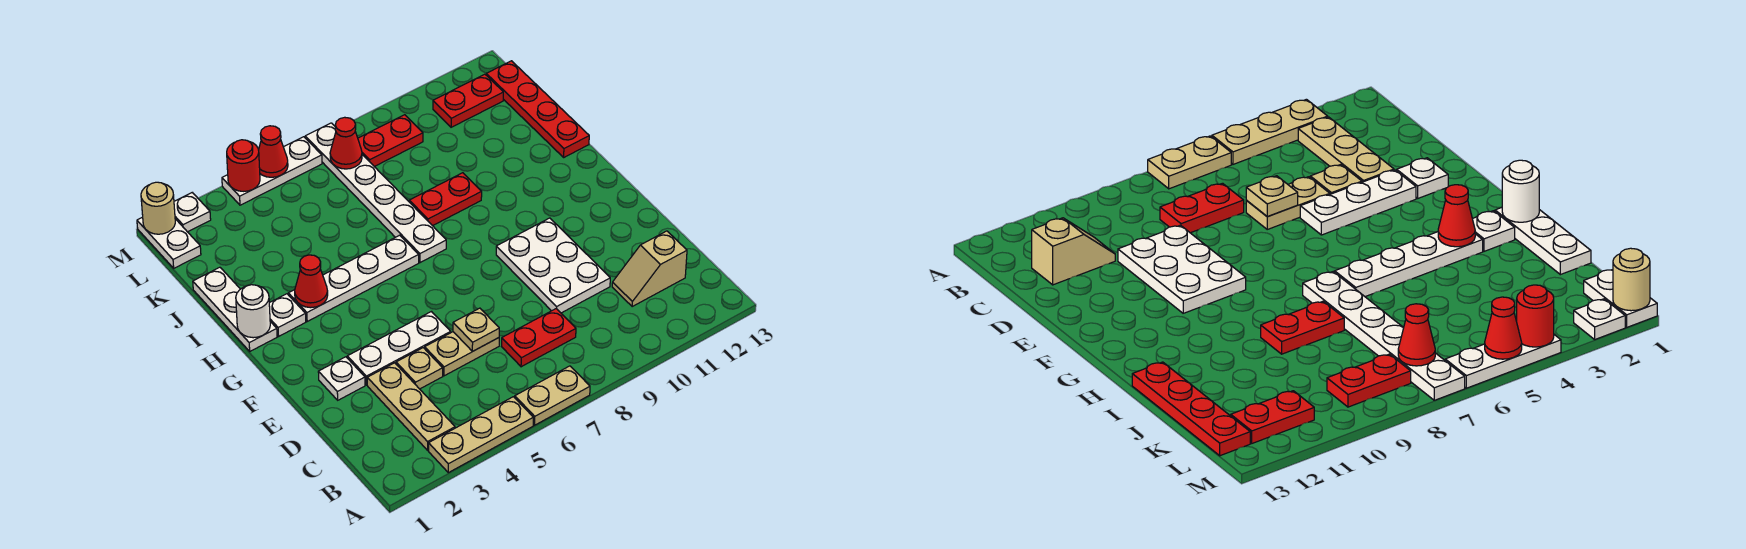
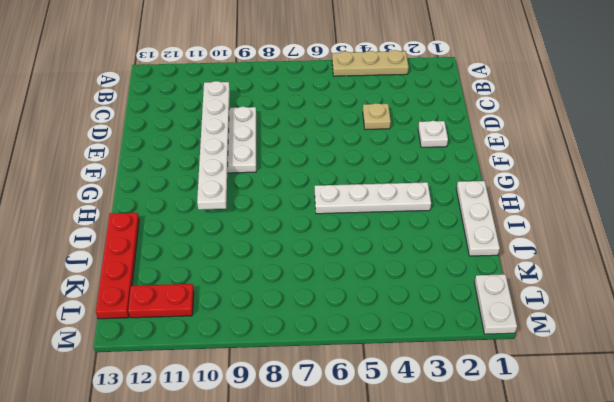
white plate C10:H10 level 2 -> white plate H7:M7 level 1
none -> tan plate A6:A7 level 1
none -> tan plate B3:D3 level 1
none -> red plate C7:C8 level 1

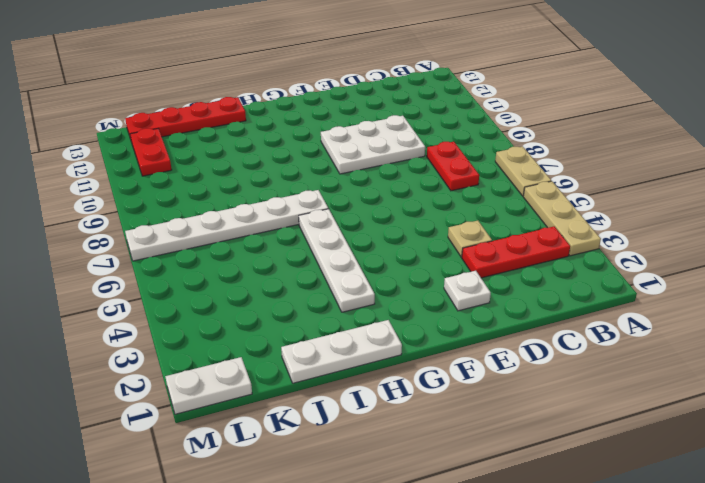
red plate B3:D3 level 1 -> tan plate B3:D3 level 1
none -> tan slope C11:C12 level 1 top 12
none -> tan plate D5:D6 level 1
none -> white plate E3:E5 level 1

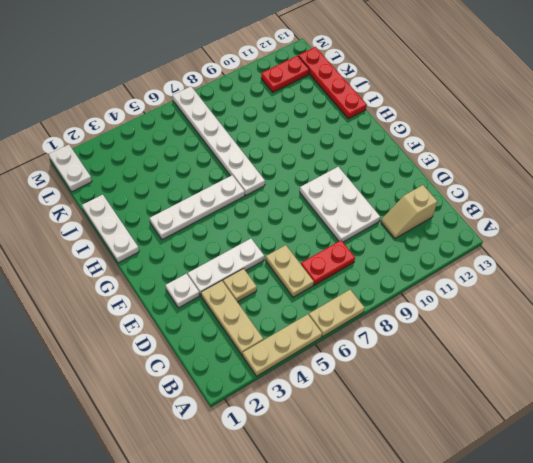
tan plate C6:D6 level 1 -> tan plate D5:D6 level 1
none -> white plate H2 level 1
none -> red plate I8:I9 level 1
none -> red plate L8:L9 level 1

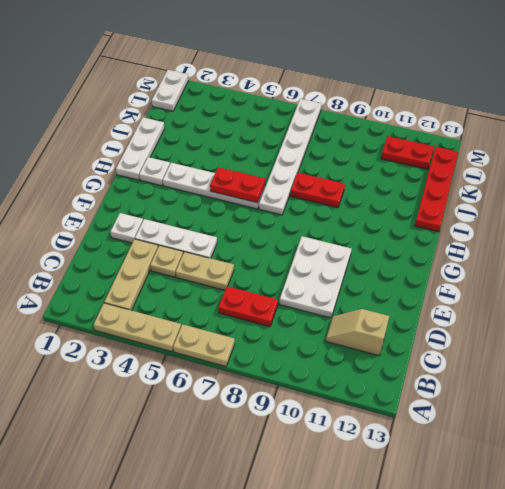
red plate H5:H6 level 2 -> red plate L8:L9 level 1
none -> white plate M2 level 1
none -> white plate M4:M6 level 1
none -> tan plate D6 level 2

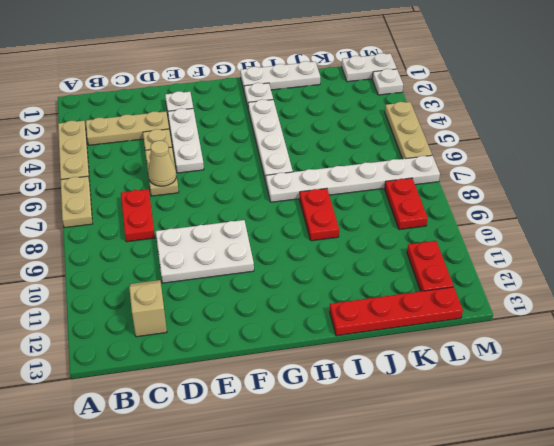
tan cone D6 level 2 -> tan plate D6 level 2
tan plate M4:M6 level 1 -> white plate M4:M6 level 1
none -> white round brick H1 level 2
none -> red cone H3 level 2
none -> red cone L7 level 2

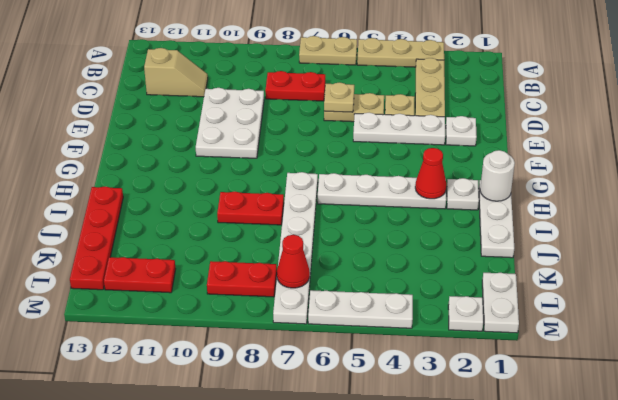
none -> tan round brick M1 level 2
none -> red round brick M4 level 2
none -> red cone M5 level 2

